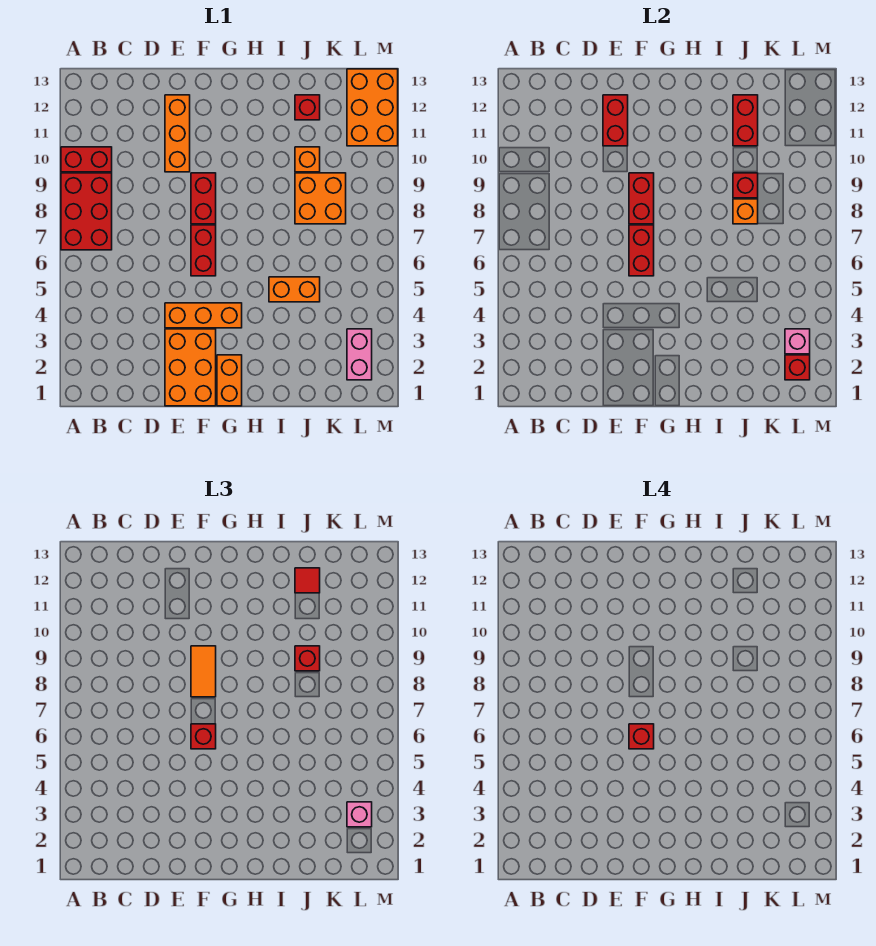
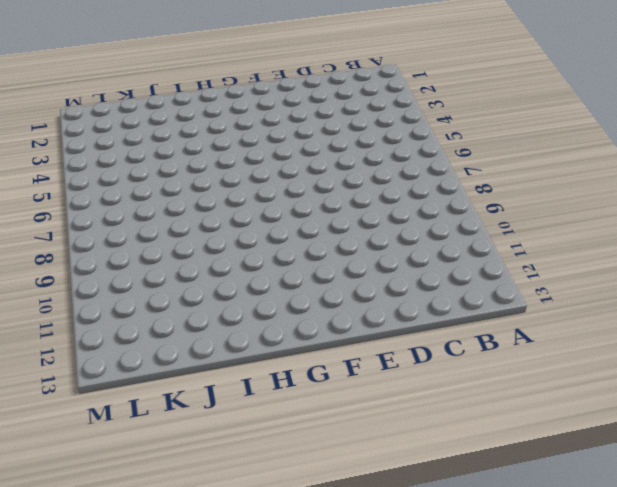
none -> red brick A7:B9 level 1
none -> red brick A10:B10 level 1
none -> orange brick E1:F3 level 1

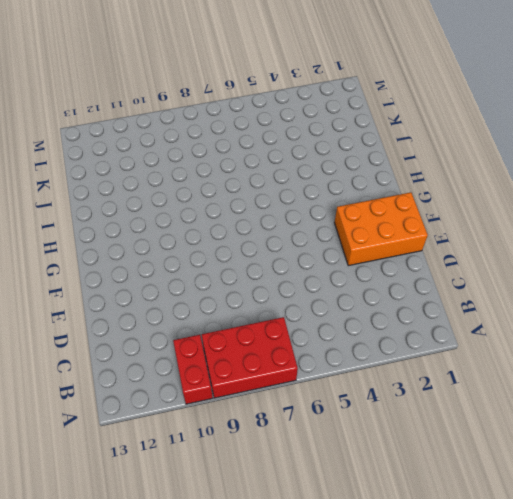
none -> orange brick E4:G4 level 1
none -> orange brick E10:E12 level 1
none -> red brick F6:F7 level 1

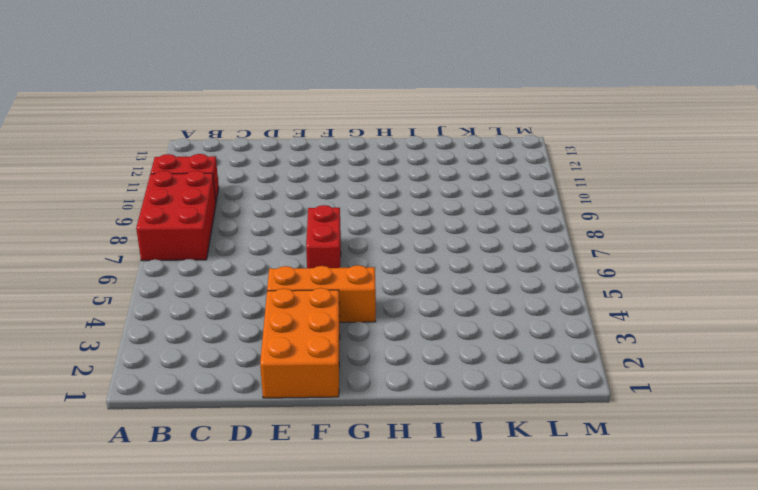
none -> orange brick E10:E12 level 1
none -> red brick F8:F9 level 1
none -> orange brick G1:G2 level 1

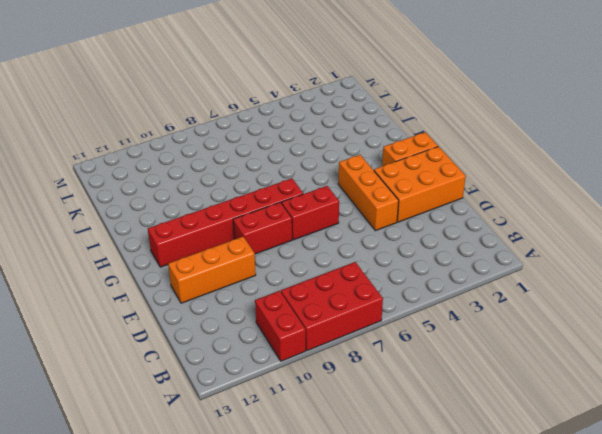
red brick G7:G12 level 1 -> none
none -> orange brick I5:J5 level 1
none -> orange brick J8:K9 level 1
none -> orange brick J10 level 1

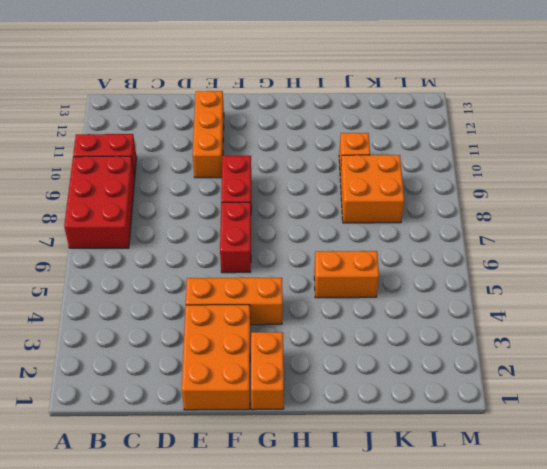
none -> red brick J12 level 1
none -> pink brick L2:L3 level 1
none -> orange brick L11:M13 level 1

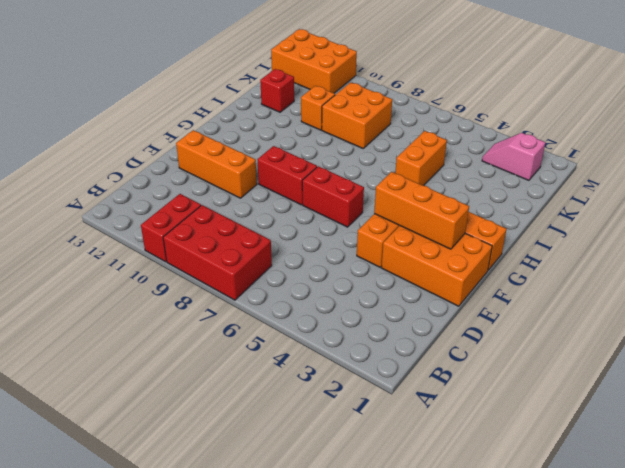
orange brick F2:F4 level 2 -> none
pink slope L2:L3 level 1 top 2 -> pink brick L2:L3 level 1
none -> red brick E11:E12 level 2
none -> red brick F6:F7 level 2
none -> red brick F8:F9 level 2

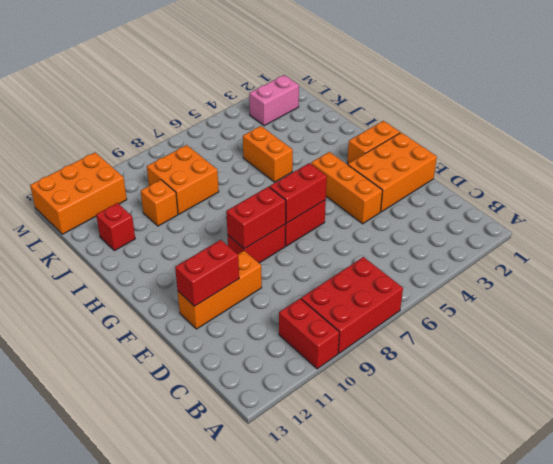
none -> orange brick J8 level 2
none -> red brick J9 level 2
none -> red brick J11:J12 level 2

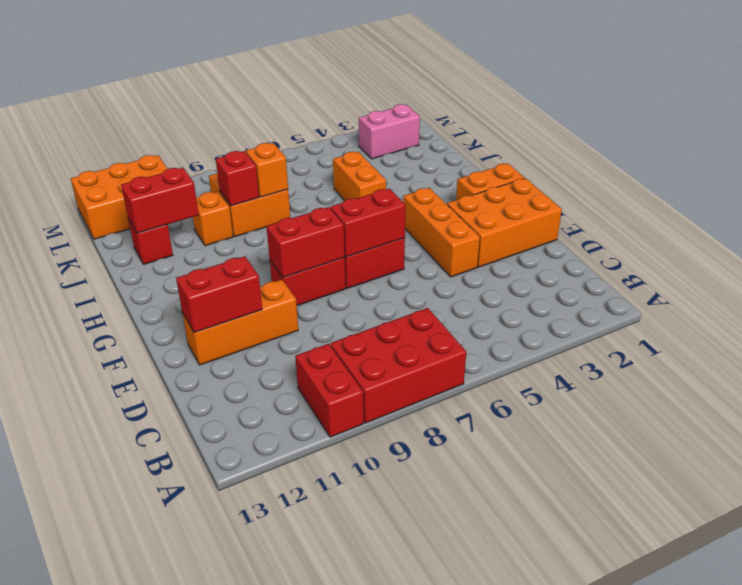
none -> red brick L2 level 2
none -> pink brick L3 level 2
none -> red brick F6 level 3

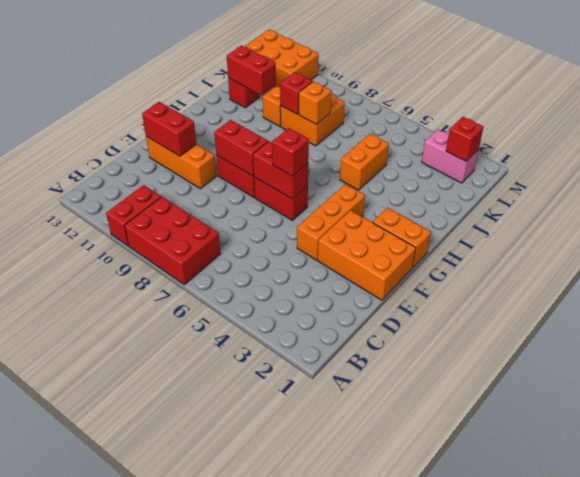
none -> pink brick L3 level 2
none -> orange tile F8:F9 level 3
none -> red brick J9 level 3

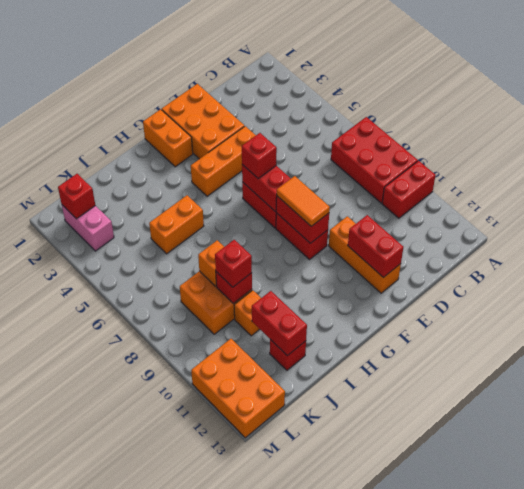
none -> pink brick L3 level 2
none -> red tile J12 level 3
none -> pink brick L3 level 3

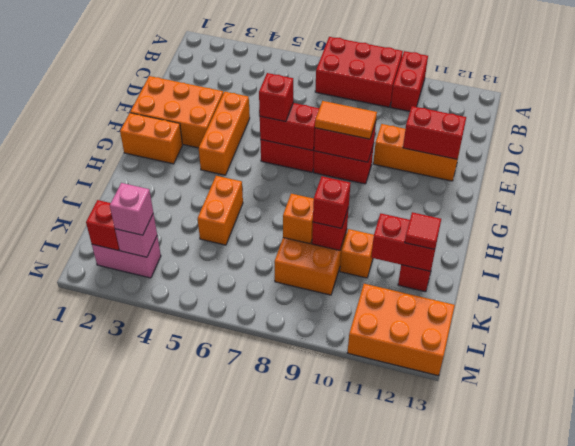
none -> red brick F6 level 4

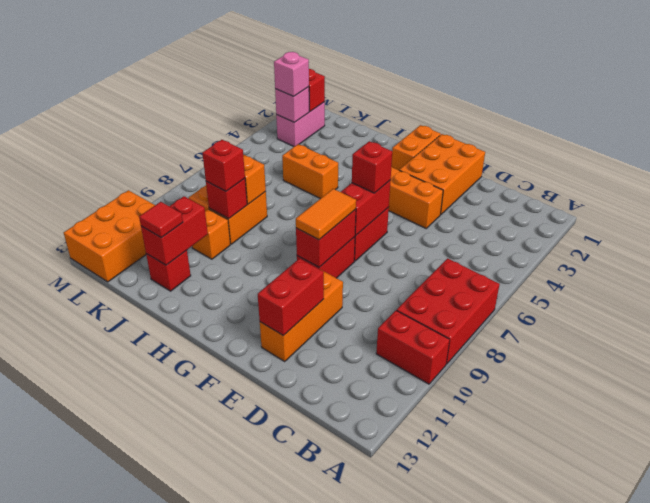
none -> red brick F6 level 4

